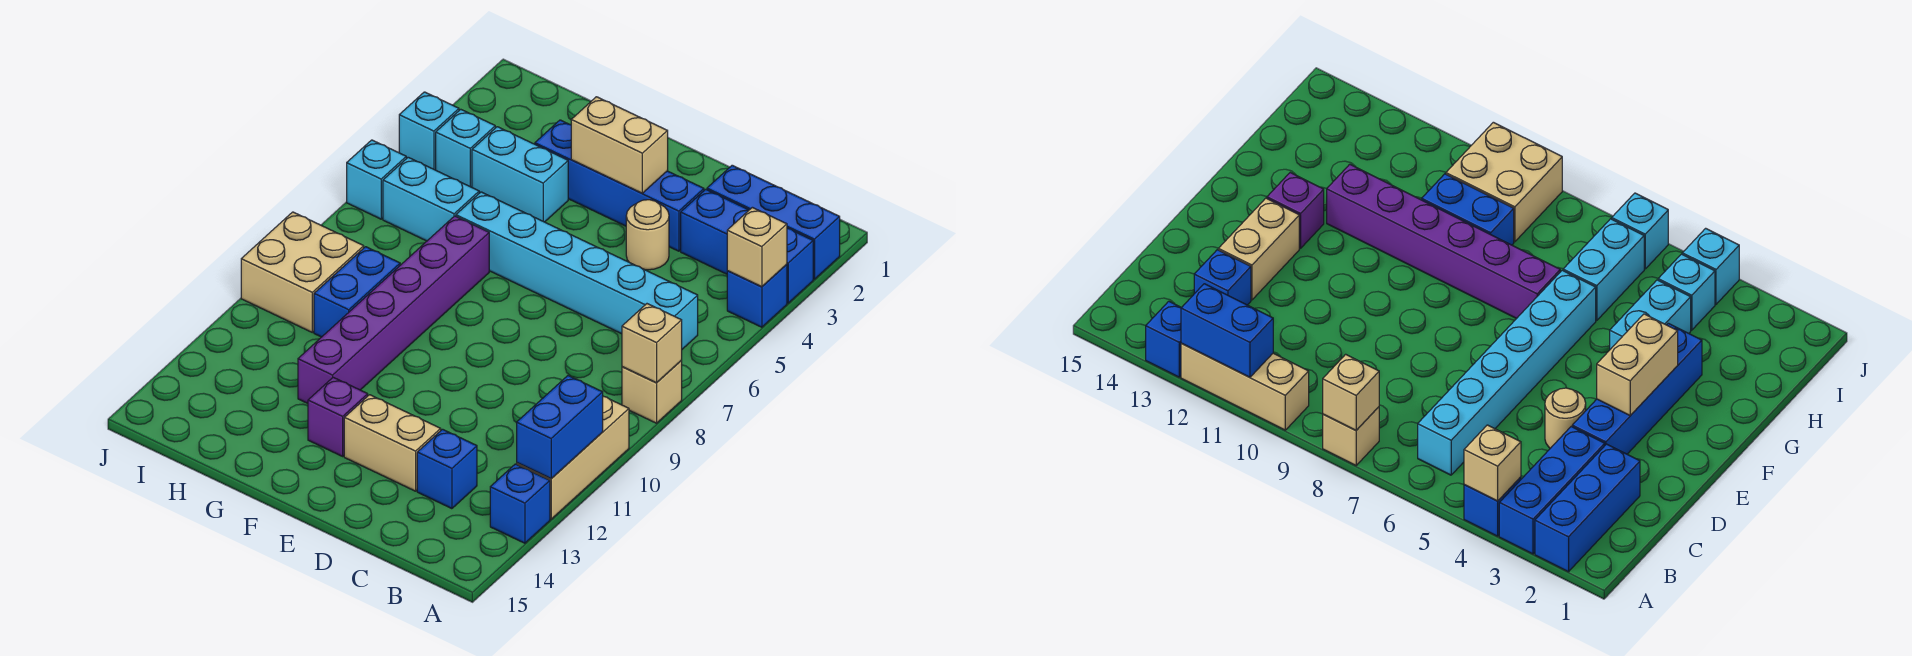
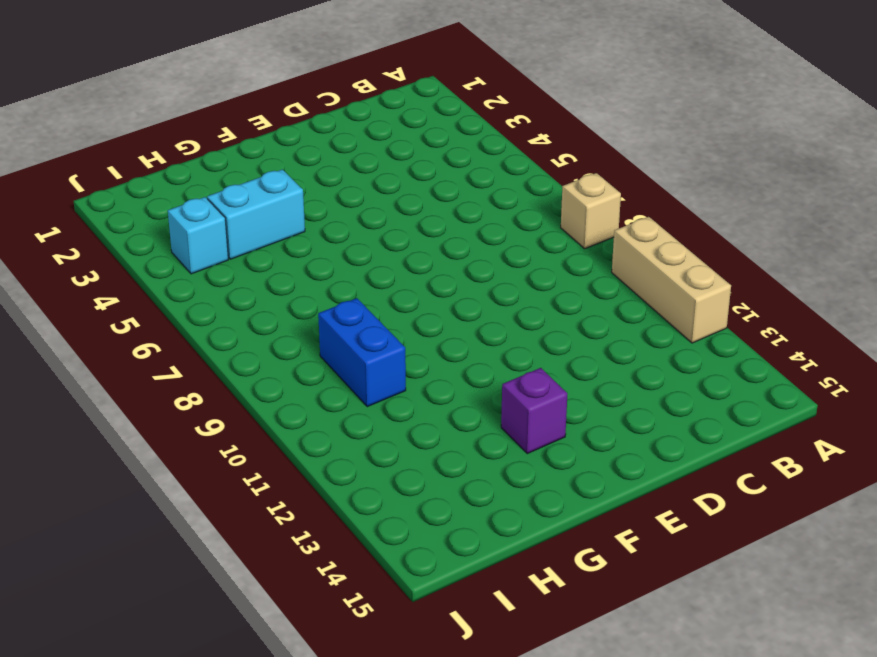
none -> blue brick A2:C2 level 1
none -> blue brick A3:C3 level 1
none -> blue brick A4 level 1

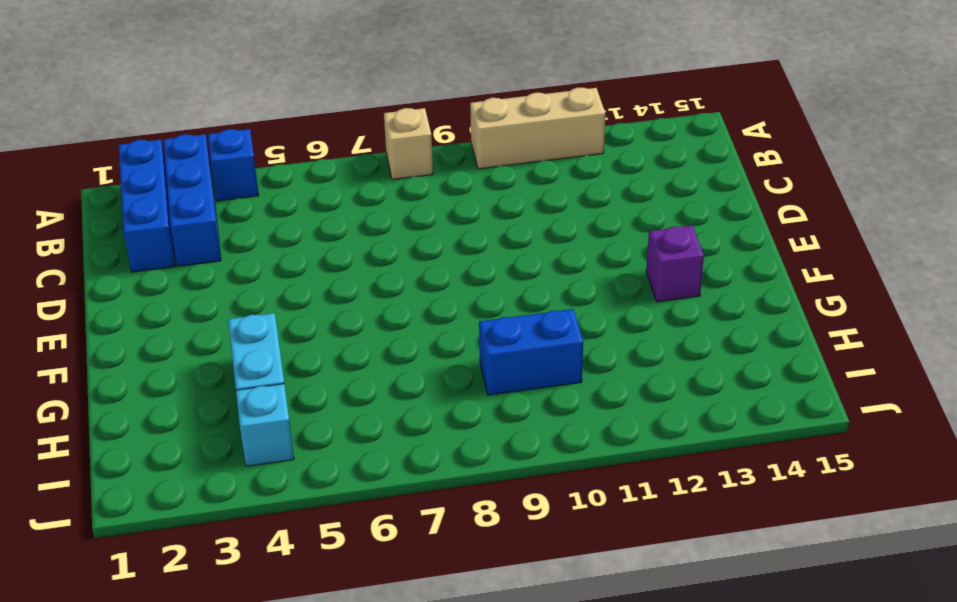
none -> blue brick A13 level 1
none -> cyan brick B6:G6 level 1
none -> blue brick C13 level 1

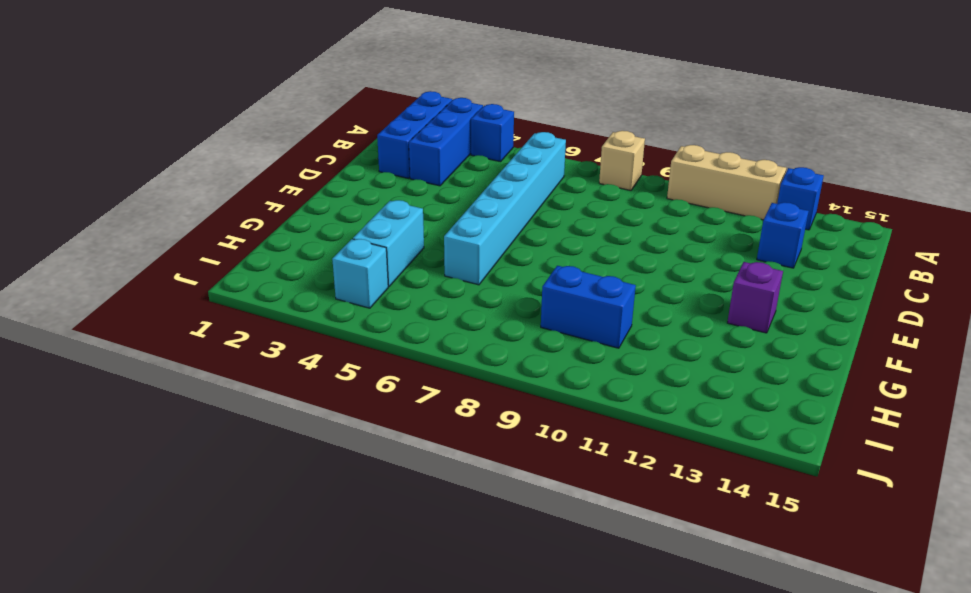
none -> blue brick D3:G3 level 1
none -> tan round brick D4 level 1
none -> tan brick D13:E13 level 1

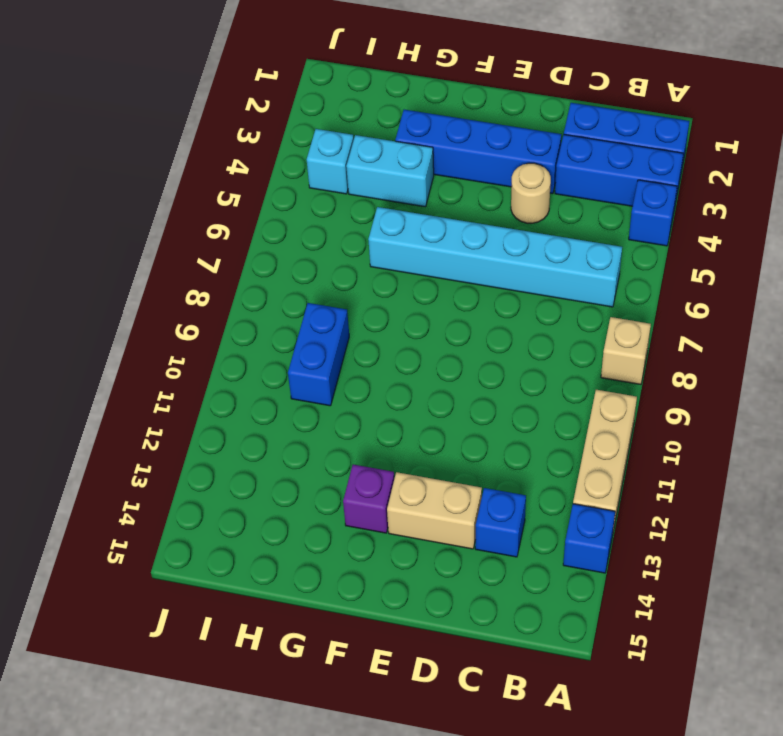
none -> purple brick G7:G12 level 1
none -> cyan brick H6:I6 level 1
none -> tan brick I9:J10 level 1

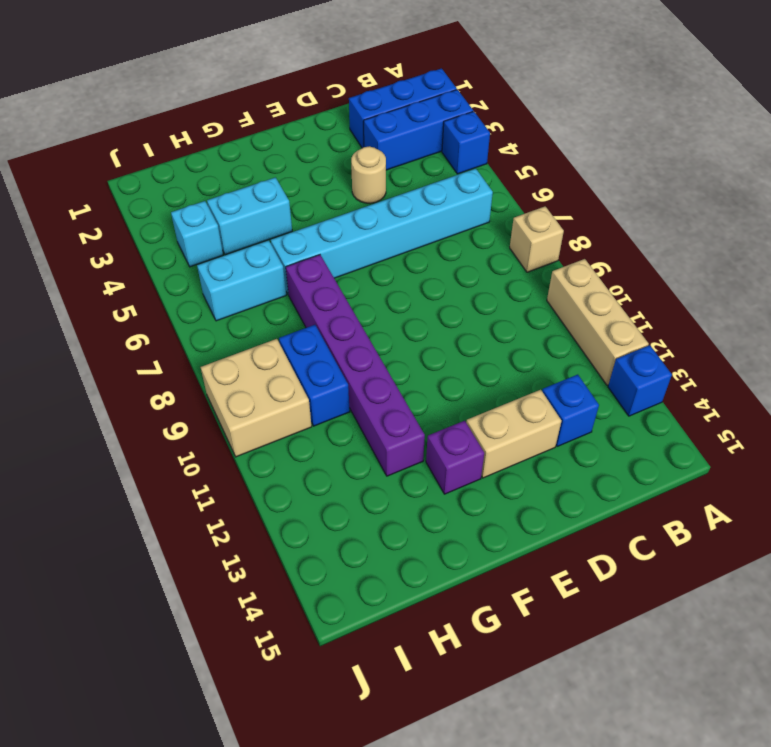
none -> blue brick D3:G3 level 1
none -> cyan brick J4 level 1
none -> cyan brick J6 level 1

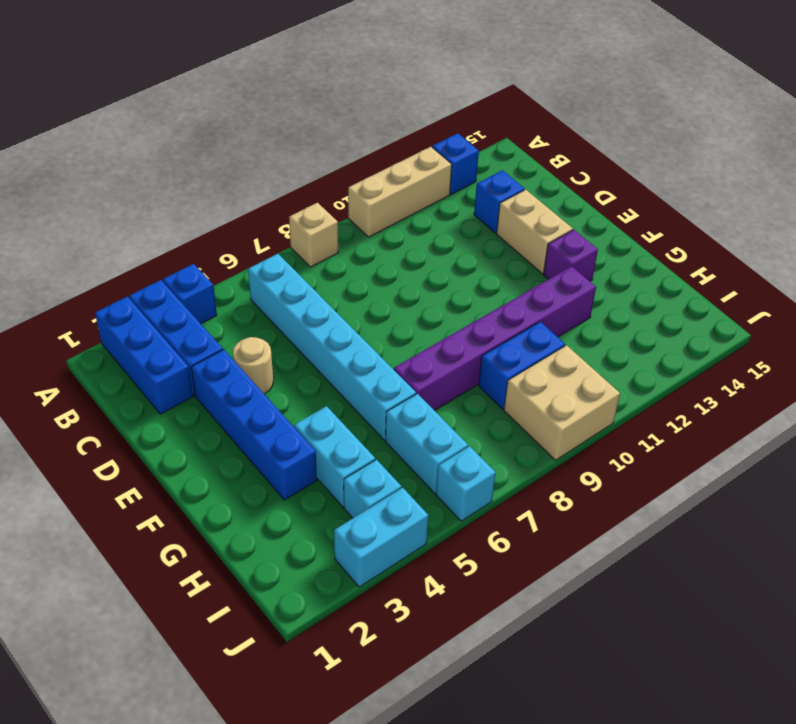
cyan brick J3:J4 level 1 -> cyan brick J4 level 1
none -> tan brick A4 level 2
none -> tan brick A8 level 2
none -> blue brick A11:A12 level 2

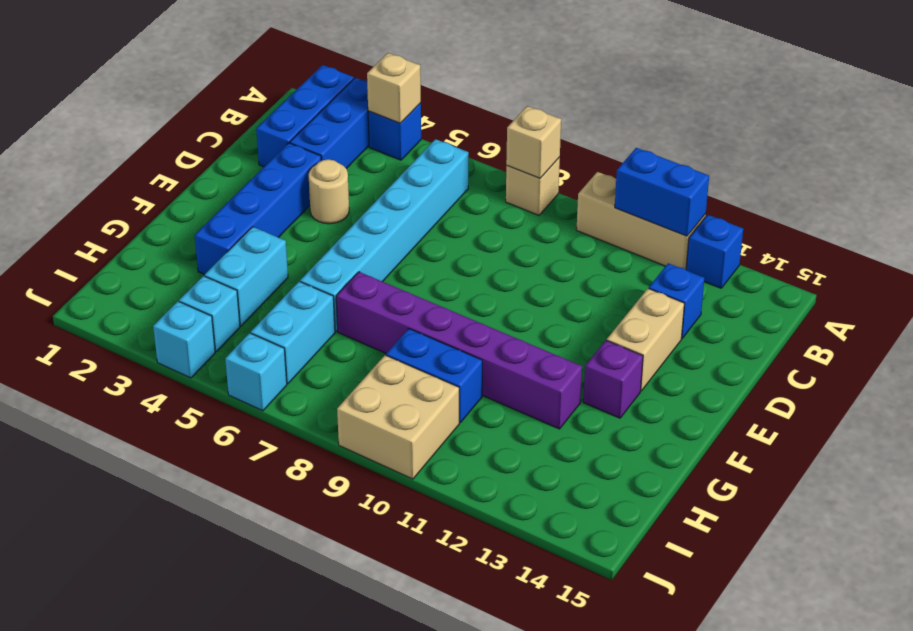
none -> tan brick E3:F3 level 2

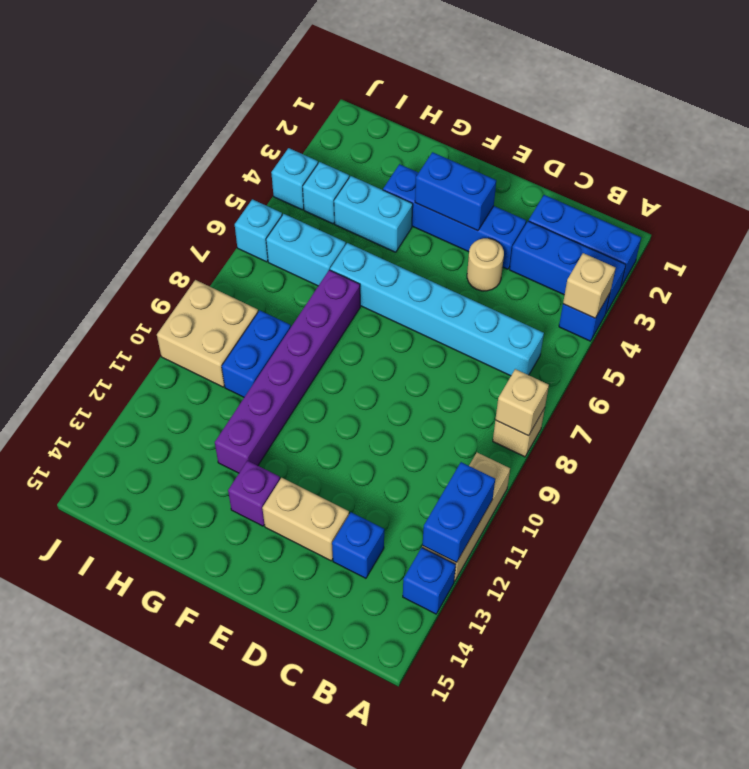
blue brick E3:F3 level 2 -> tan brick E3:F3 level 2

